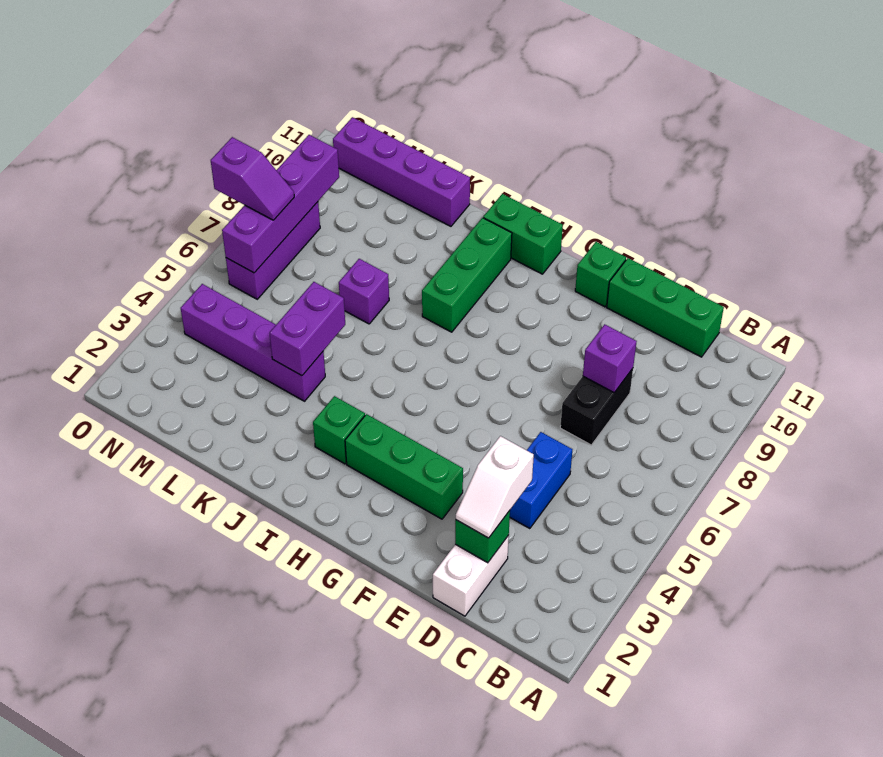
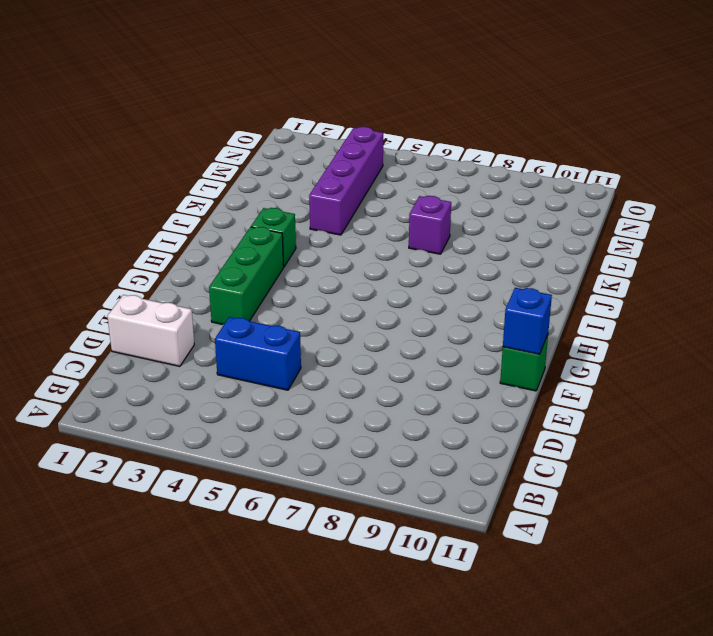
blue brick F11 level 2 -> none
none -> green brick C11:E11 level 1
none -> black brick D7:D8 level 1
none -> green brick H11:I11 level 1

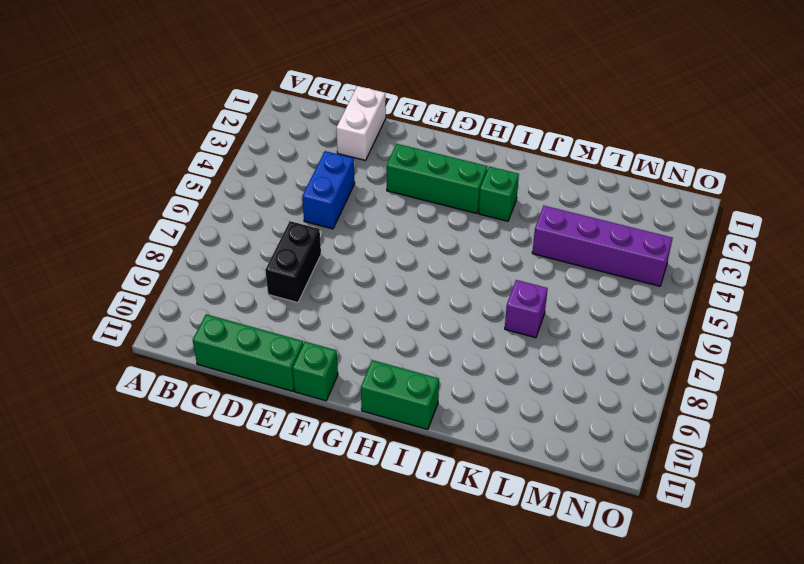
none -> green brick I8:I10 level 1
none -> purple brick K11:N11 level 1
none -> purple brick N6:N8 level 1

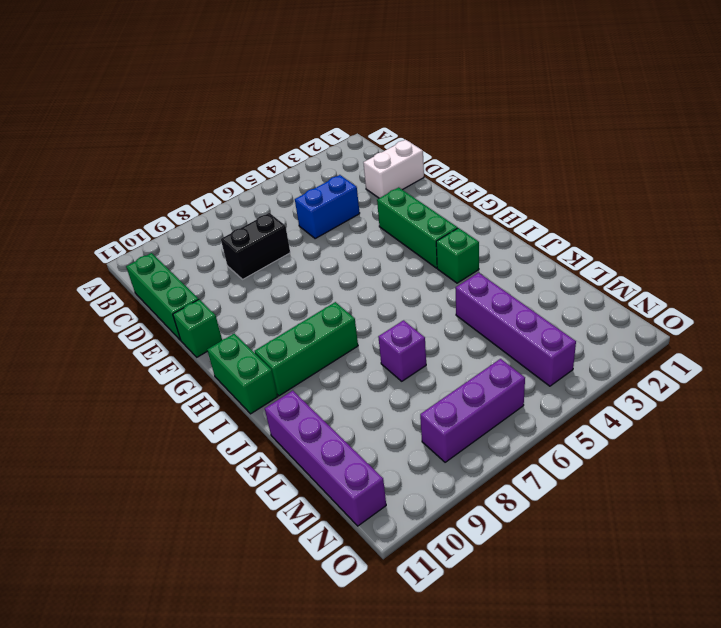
none -> green brick D2 level 2
none -> purple brick D8 level 2
none -> purple brick K4:K5 level 2

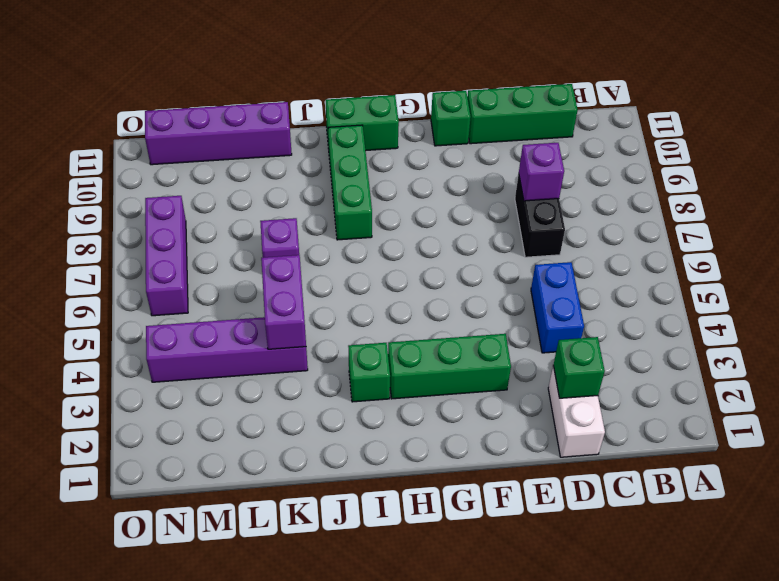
none -> purple brick N6:N9 level 2
none -> white slope D2:D3 level 3 top 3
none -> purple slope N7:O7 level 3 top O

